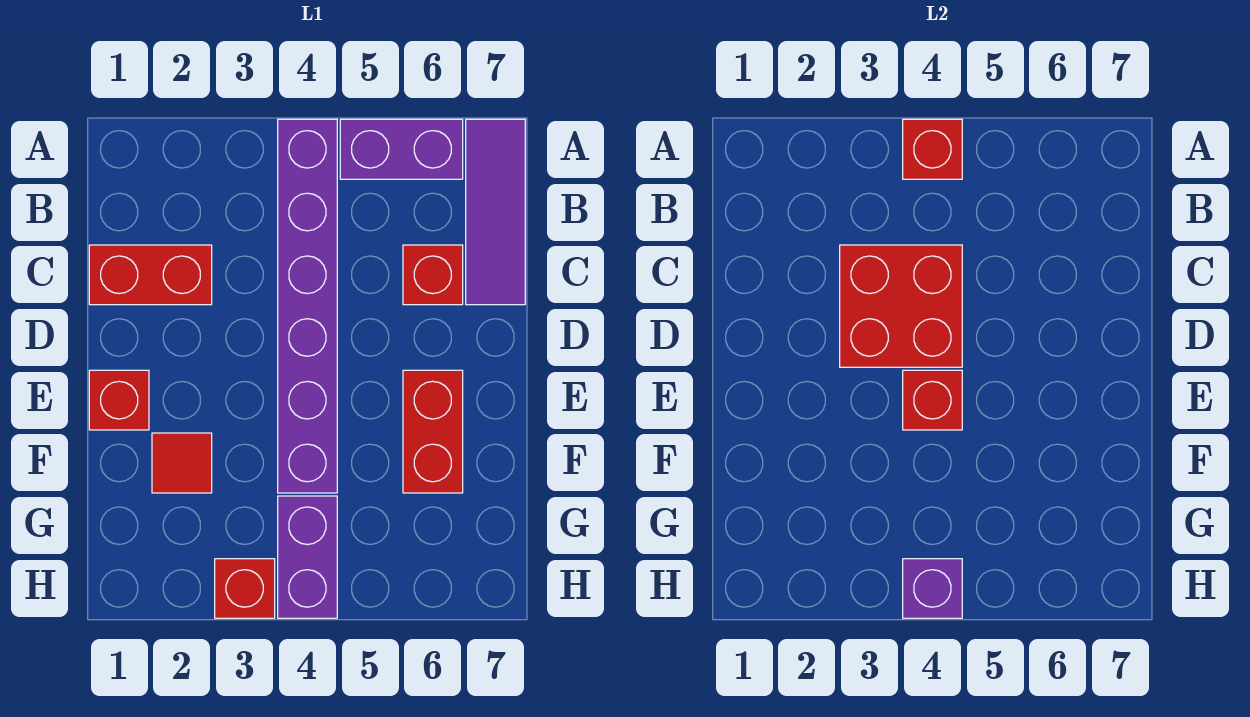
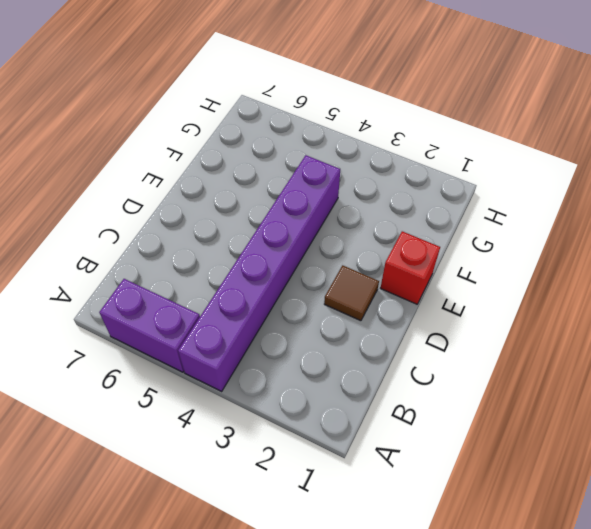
brown tile D2 level 1 -> none
none -> purple tile A7:C7 level 1
none -> red brick C1:C2 level 1
none -> red brick C6 level 1

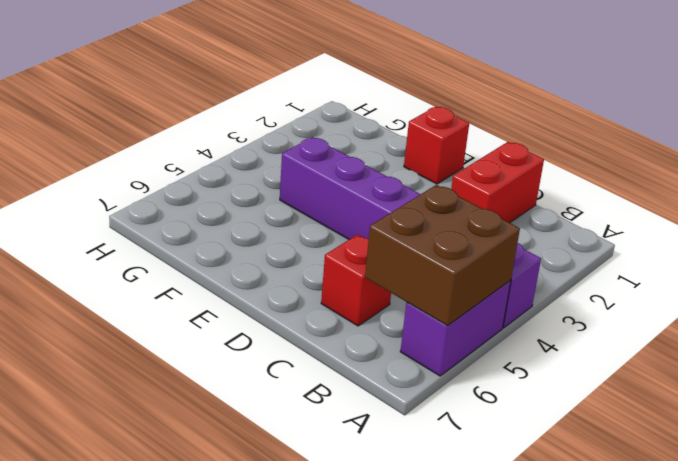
brown brick A5:B6 level 2 -> none
none -> purple tile A7:C7 level 1
none -> red brick E6:F6 level 1
none -> red tile F2 level 1

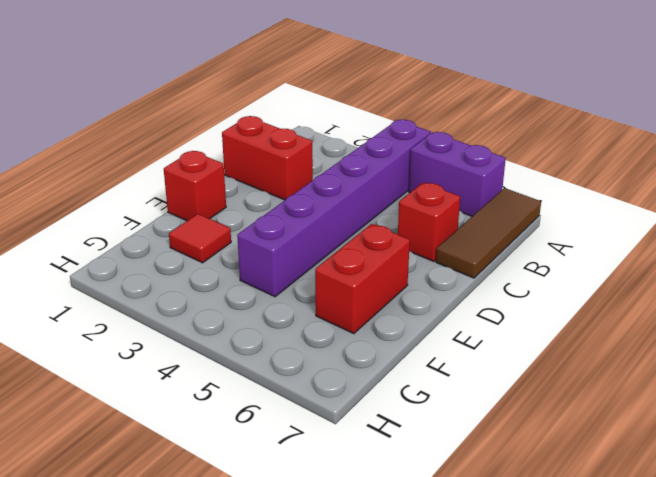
brown tile A7:C7 level 1 -> purple tile A7:C7 level 1
none -> purple brick G4:H4 level 1
none -> red brick H3 level 1
none -> red brick A4 level 2

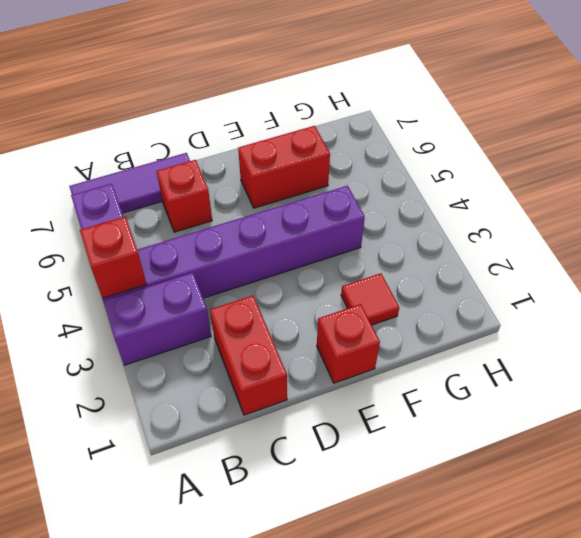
purple brick A3:B3 level 1 -> purple brick G4:H4 level 1
none -> red brick H3 level 1
none -> red brick C3:D4 level 2
none -> red brick E4 level 2

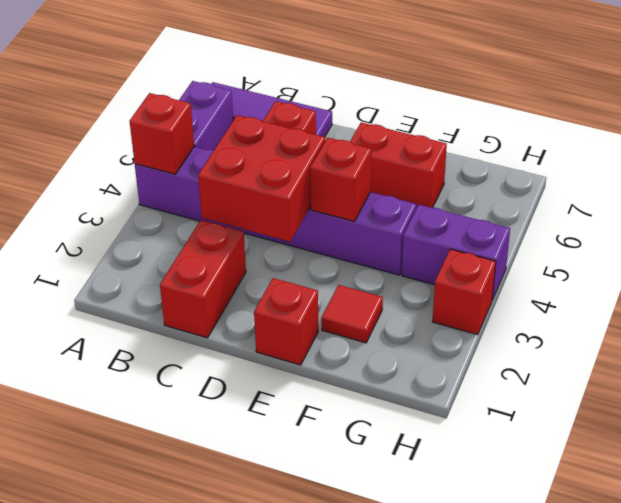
none -> purple brick H4 level 2

